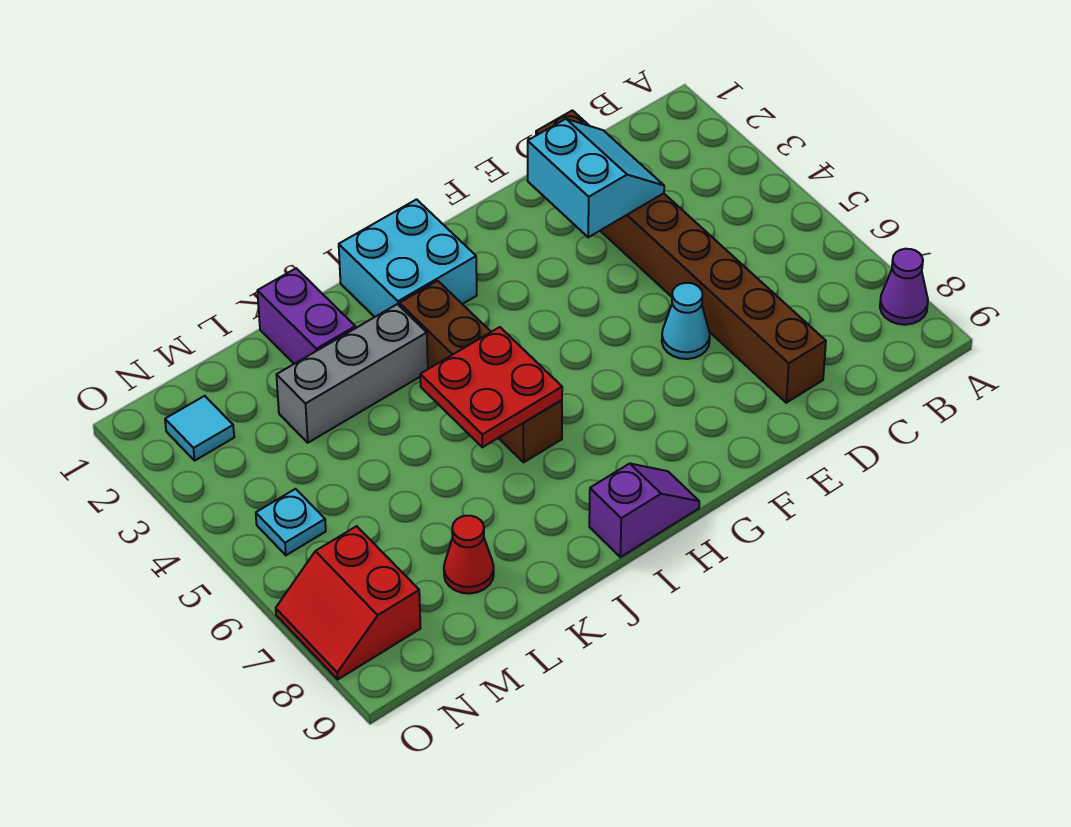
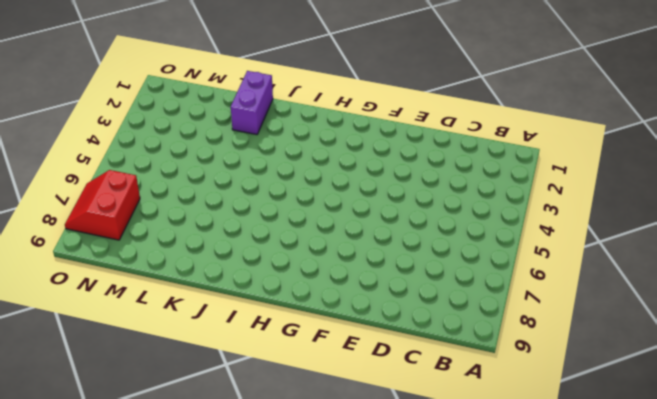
none -> purple cone A8 level 1
none -> brown brick D1:D8 level 1
none -> cyan cone E6 level 1

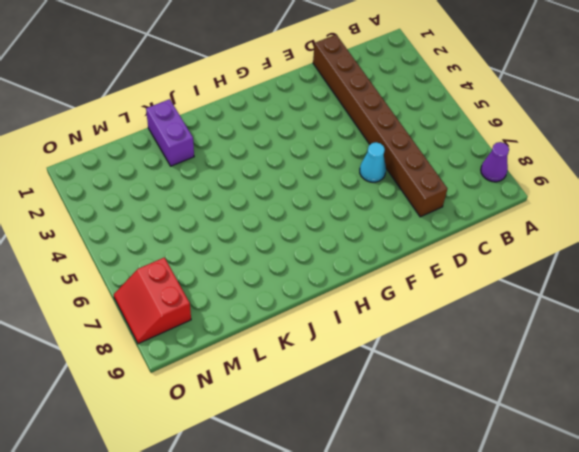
none -> cyan brick H1:I2 level 1
none -> purple slope H9:I9 level 1 top I
none -> brown brick I3:I6 level 1

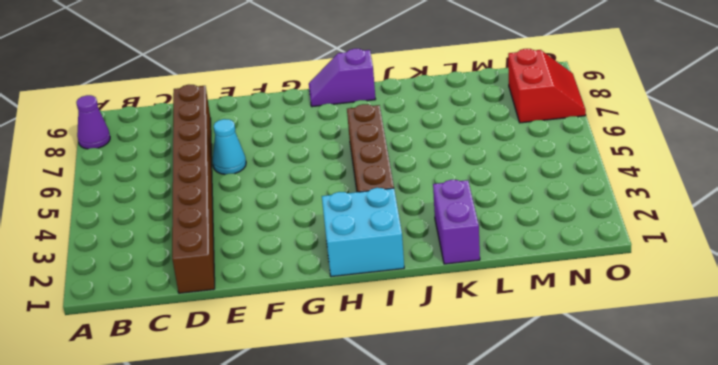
none -> grey brick J3:L3 level 1
none -> red cone L8 level 1
none -> cyan tile N2 level 1

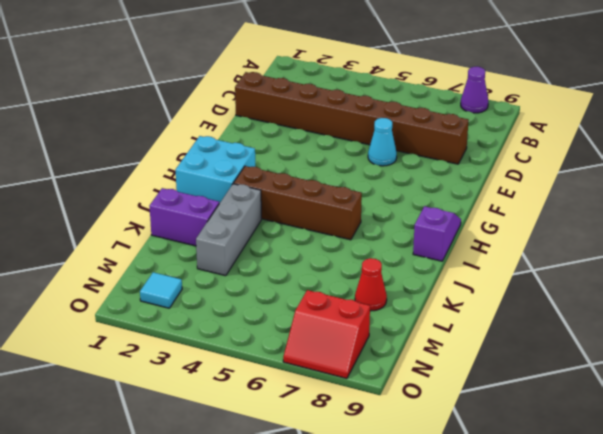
none -> cyan plate N5 level 1
none -> cyan slope D2:E3 level 2 top E
none -> red plate I5:J6 level 2

